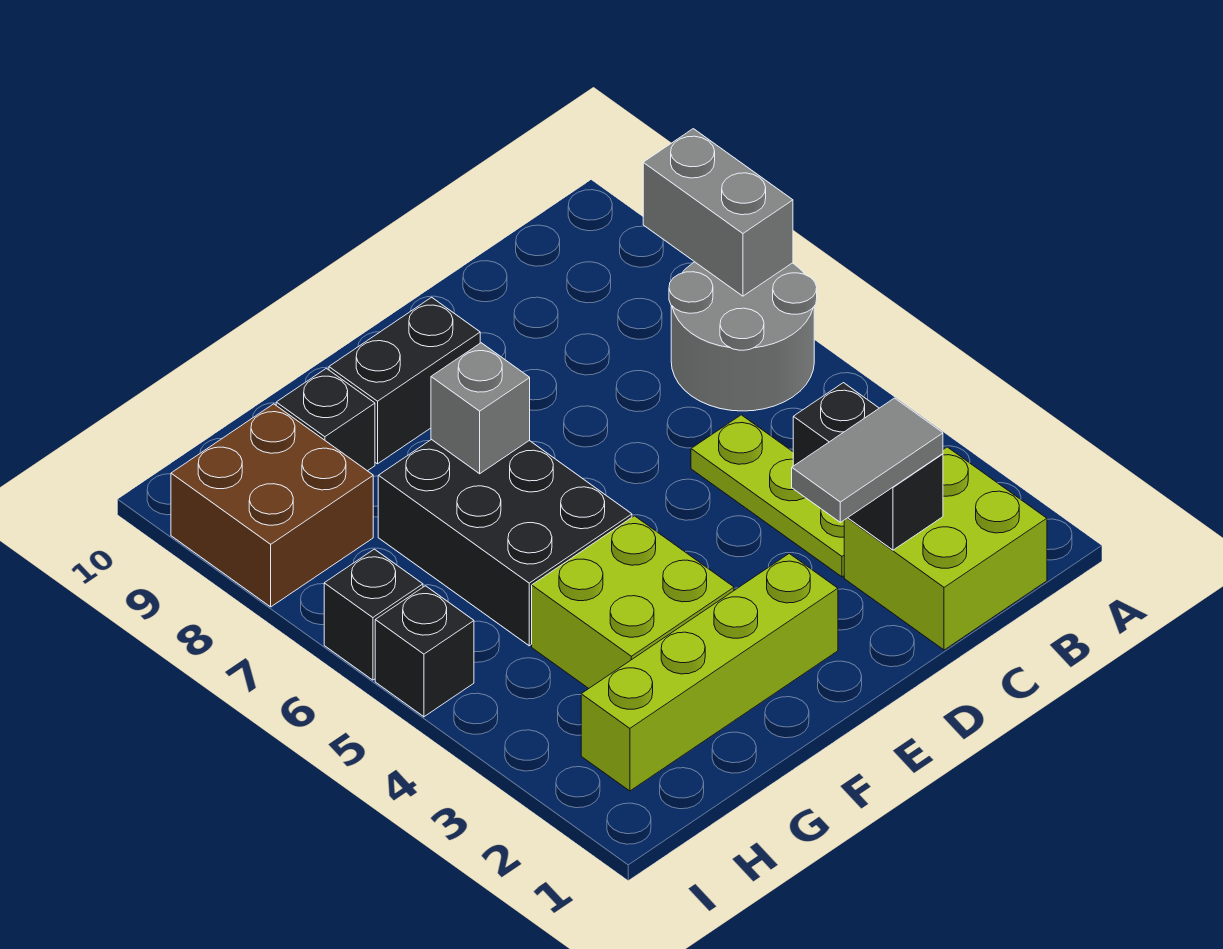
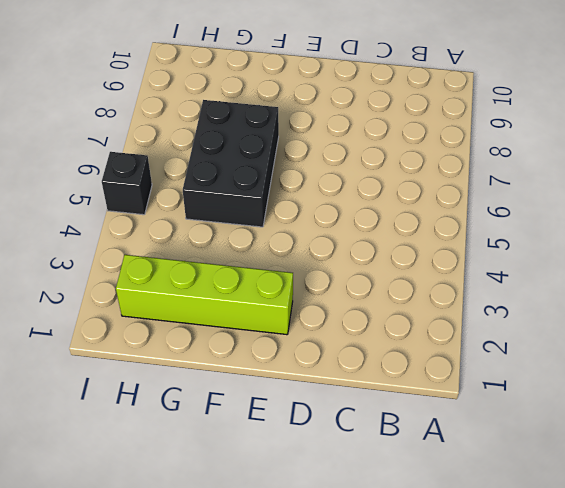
none -> grey round brick A6:B7 level 1
none -> lime brick B1:C2 level 1
none -> lime plate C3:C5 level 1

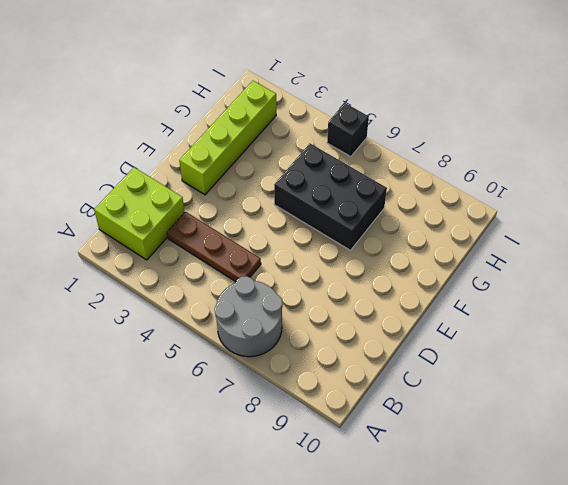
brown plate C3:C5 level 1 -> lime plate C3:C5 level 1
none -> black brick E9:F9 level 1
none -> lime brick F3:G4 level 1
none -> black brick G9 level 1

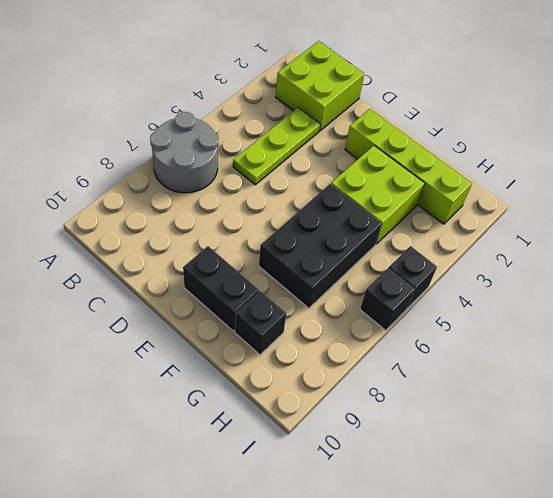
none -> brown brick H8:I9 level 1
none -> grey brick A7:A8 level 2
none -> black brick C2:C3 level 2

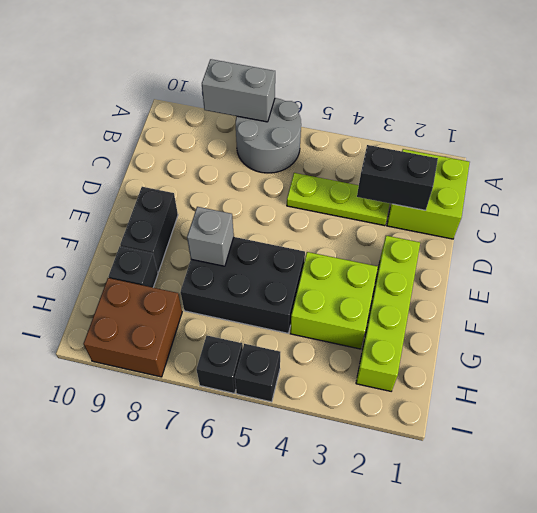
none -> grey tile C2:D2 level 3

